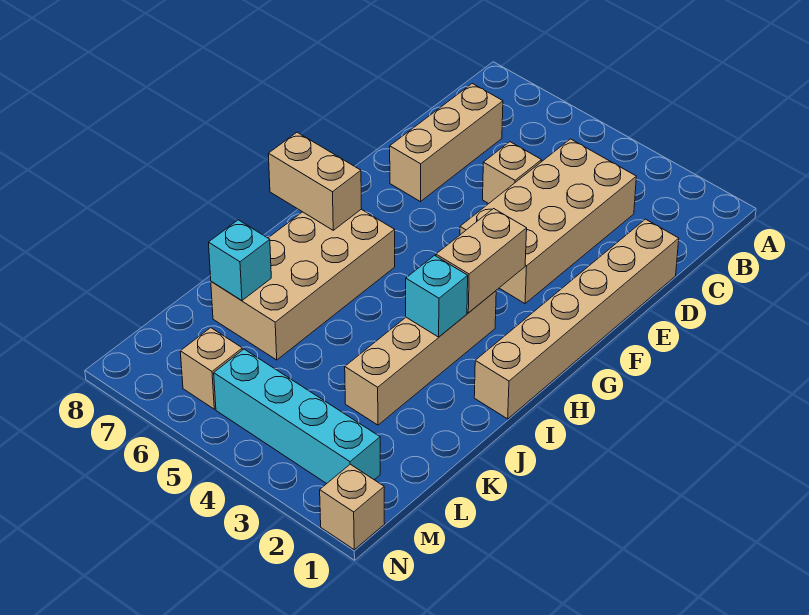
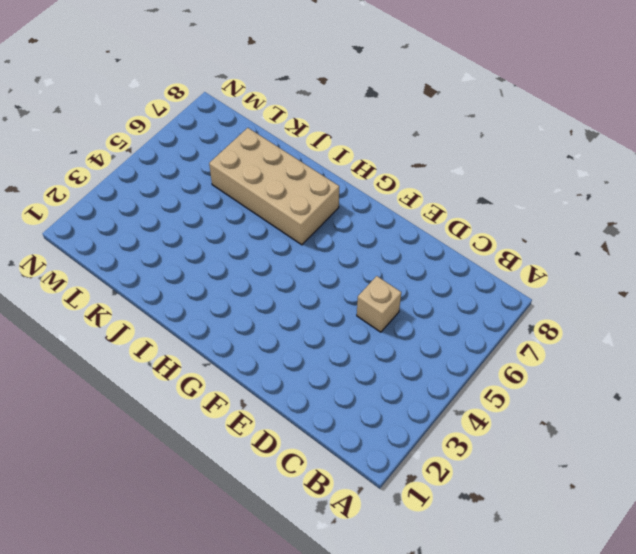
none -> tan brick C3:F4 level 1
none -> tan brick C7:E7 level 1
none -> tan brick D1:I1 level 1

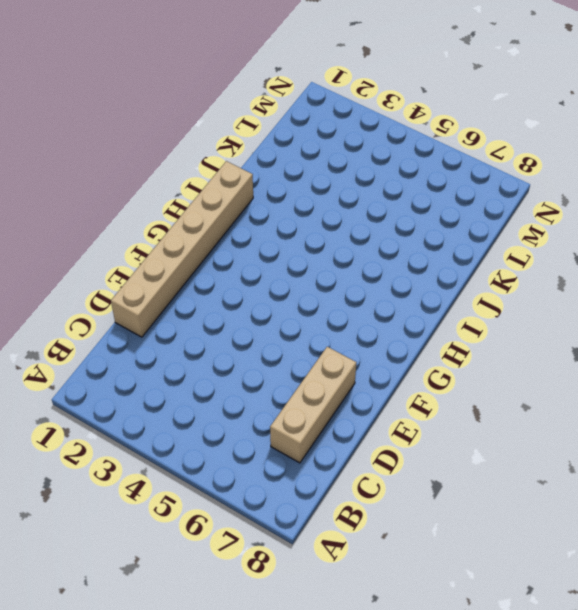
none -> tan brick C3:F4 level 1
none -> tan brick D5 level 1
none -> tan brick H3:K3 level 1

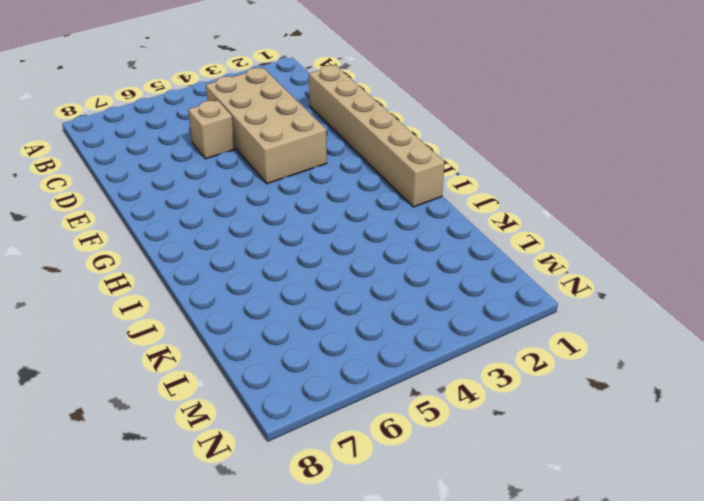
none -> tan brick C7:E7 level 1
none -> tan brick H3:K3 level 1
none -> tan brick H6:K7 level 1

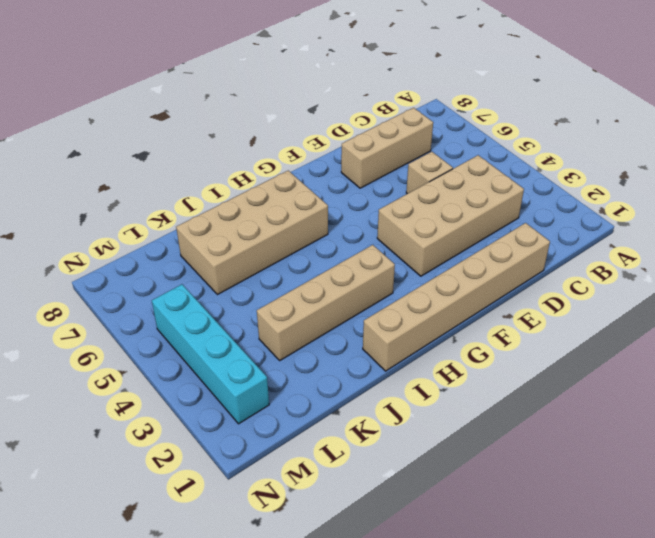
none -> tan brick M6 level 1
none -> tan brick N1 level 1
none -> tan brick G3:H3 level 2

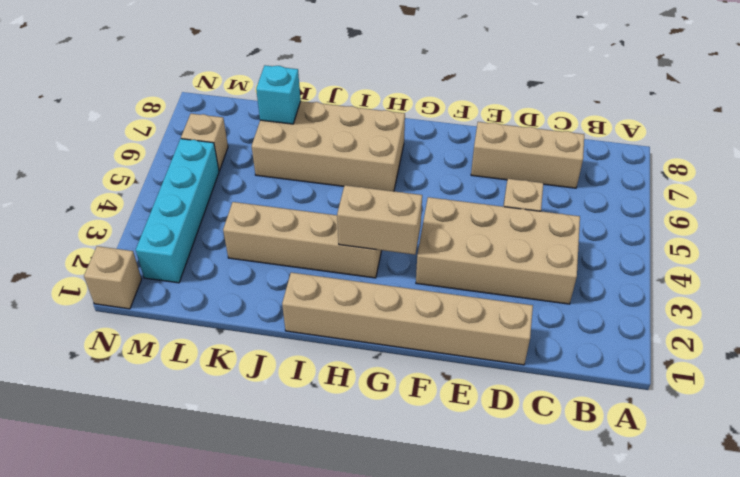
none -> tan brick H7:H8 level 2
none -> cyan brick I3 level 2

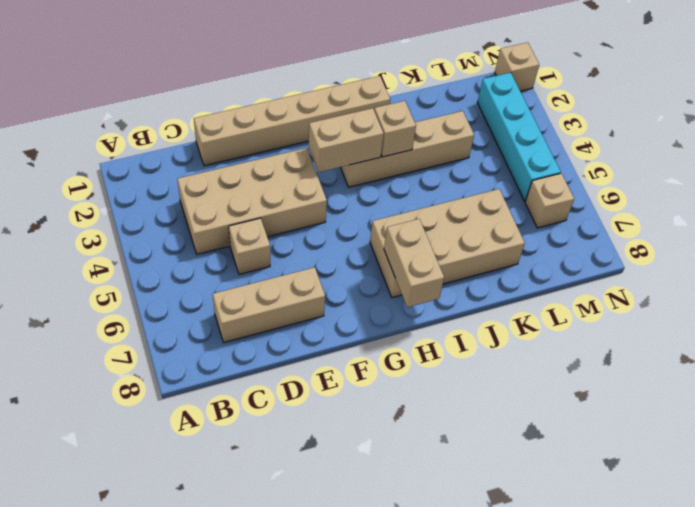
tan brick I3 level 2 -> cyan brick I3 level 2
none -> cyan brick K7 level 2

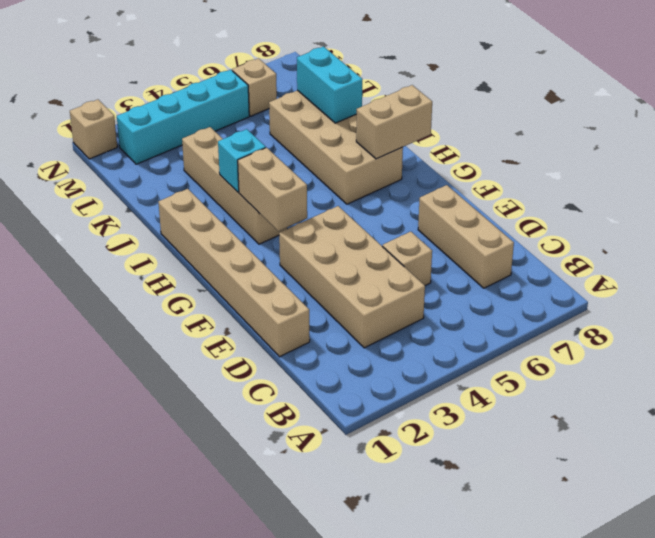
cyan brick J7:K7 level 2 -> cyan brick K7 level 2

